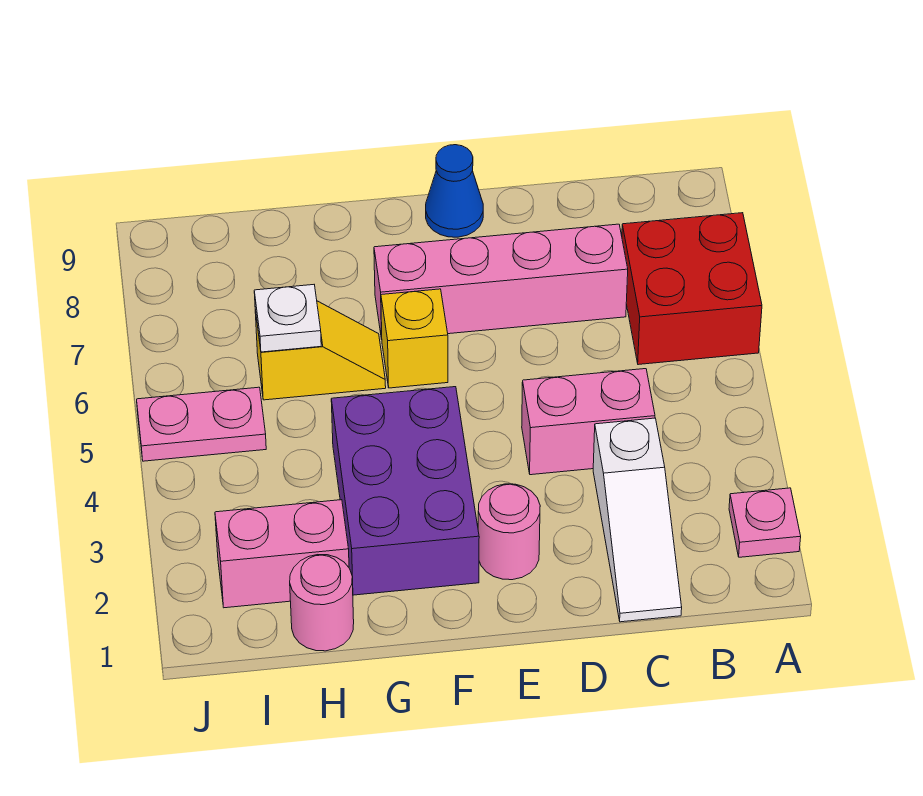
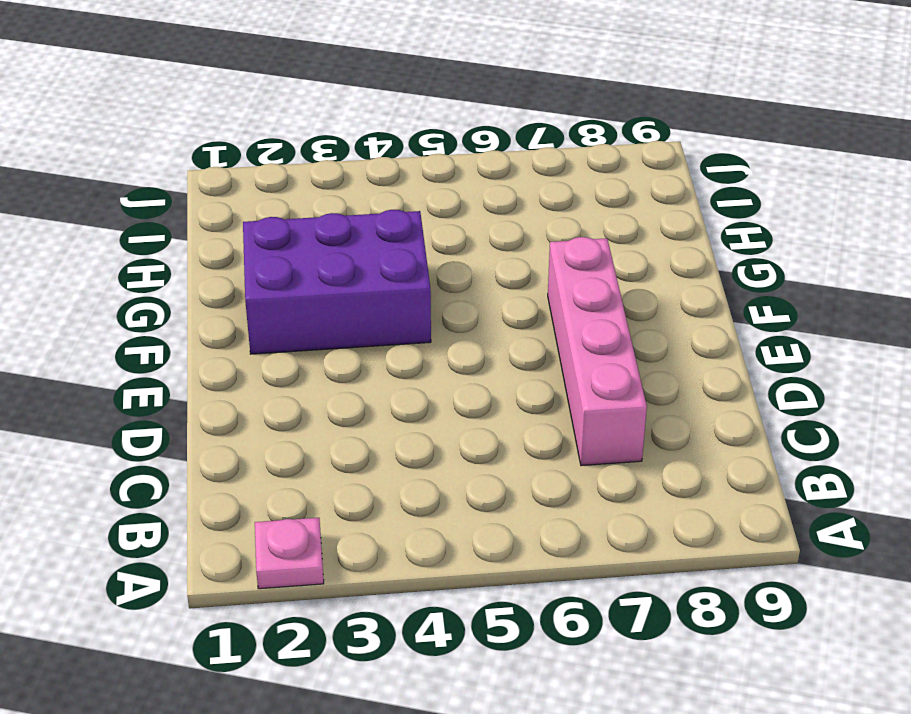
none -> red brick A6:B7 level 1
none -> white slope C1:C3 level 1 top 3
none -> pink brick C4:D4 level 1

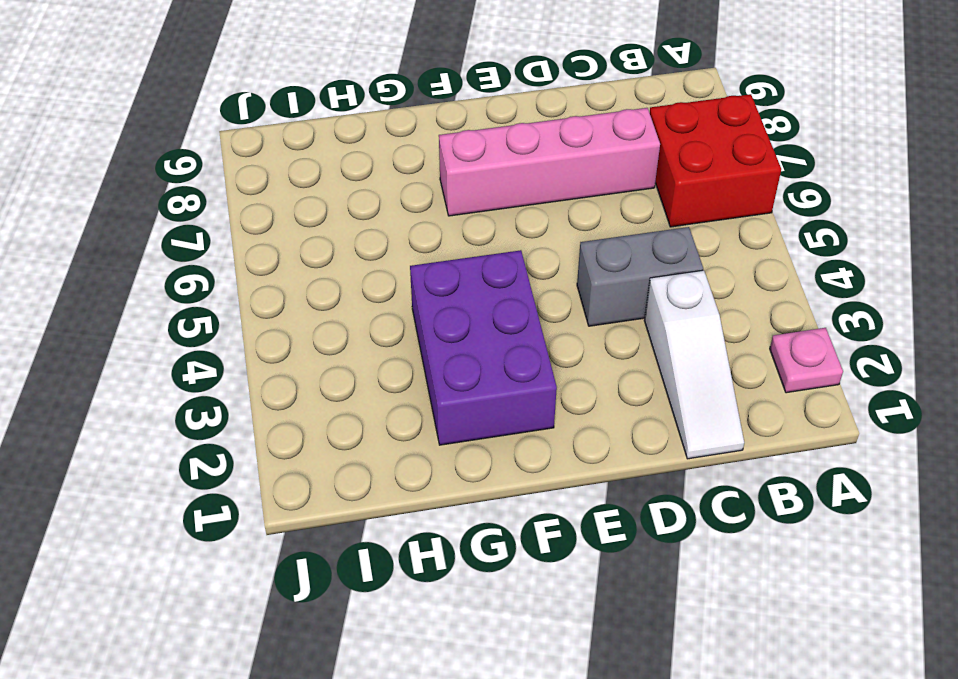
grey brick C4:D4 level 1 -> pink brick C4:D4 level 1
none -> pink round brick E2 level 1
none -> blue cone E9 level 1
none -> yellow brick F6 level 1

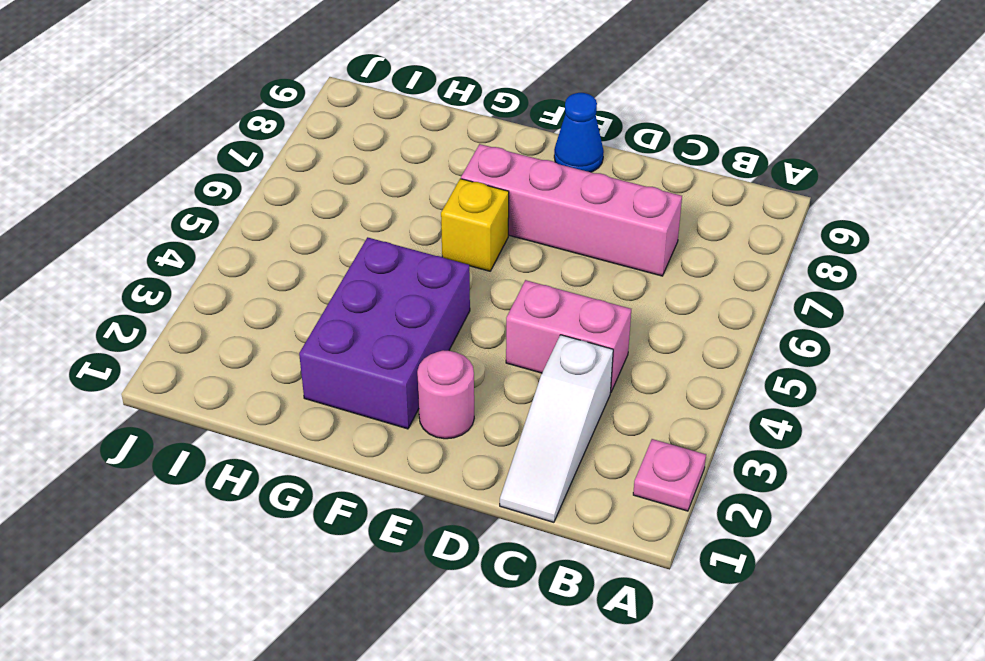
none -> red brick A6:B7 level 1
none -> yellow slope G6:H6 level 1 top H
none -> pink round brick H1 level 1

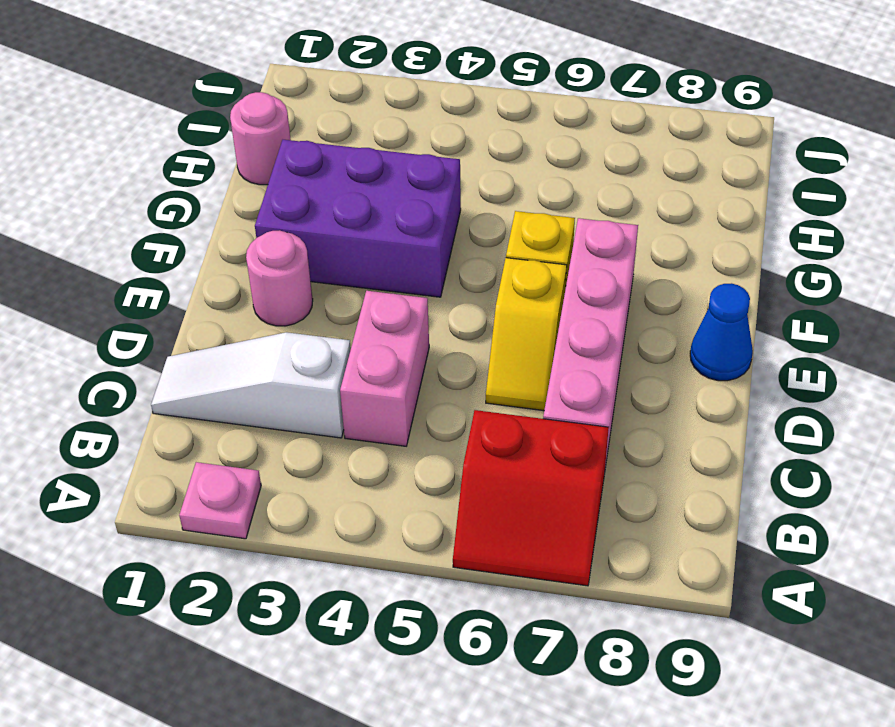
red slope A6:B7 level 1 top B -> red brick A6:B7 level 1
yellow slope D6:E6 level 1 top E -> yellow slope G6:H6 level 1 top H
none -> pink brick H2:I2 level 1
none -> pink plate I5:J5 level 1
none -> white plate H6 level 2

